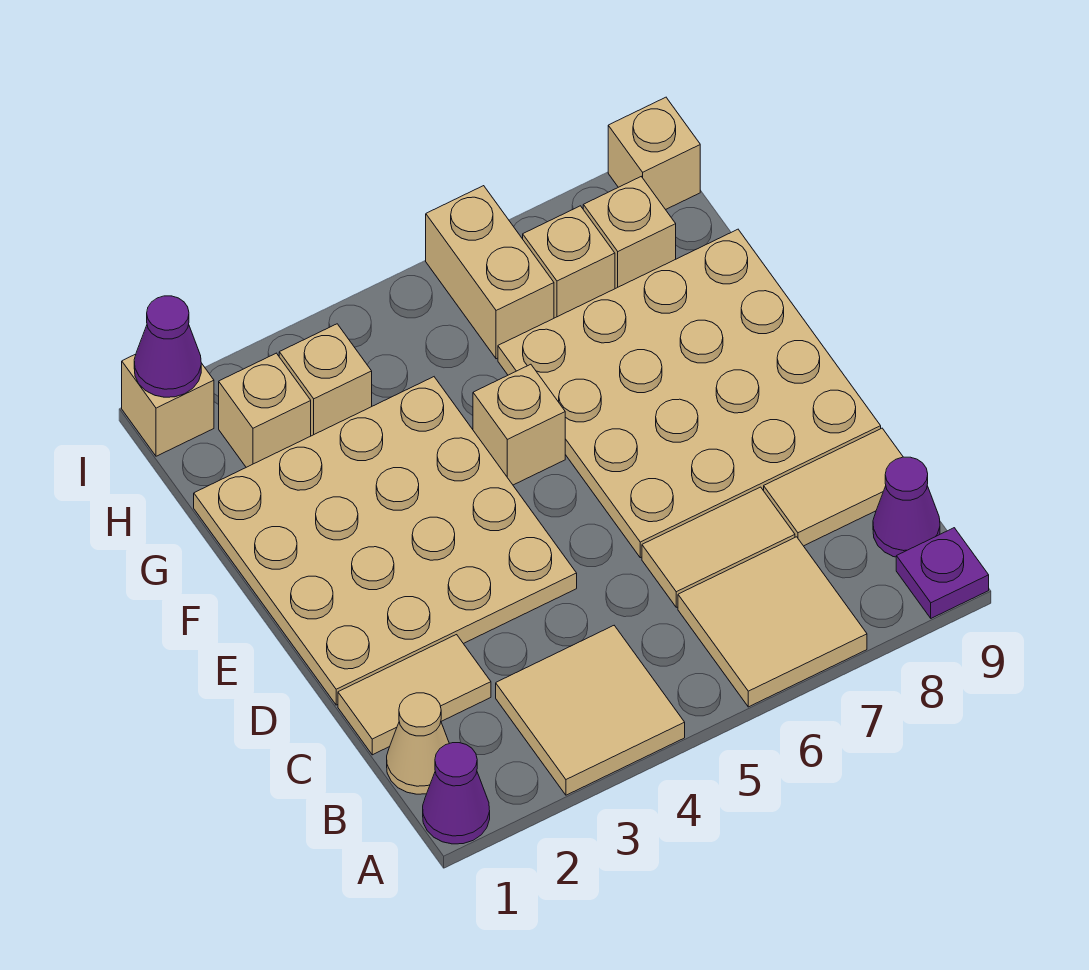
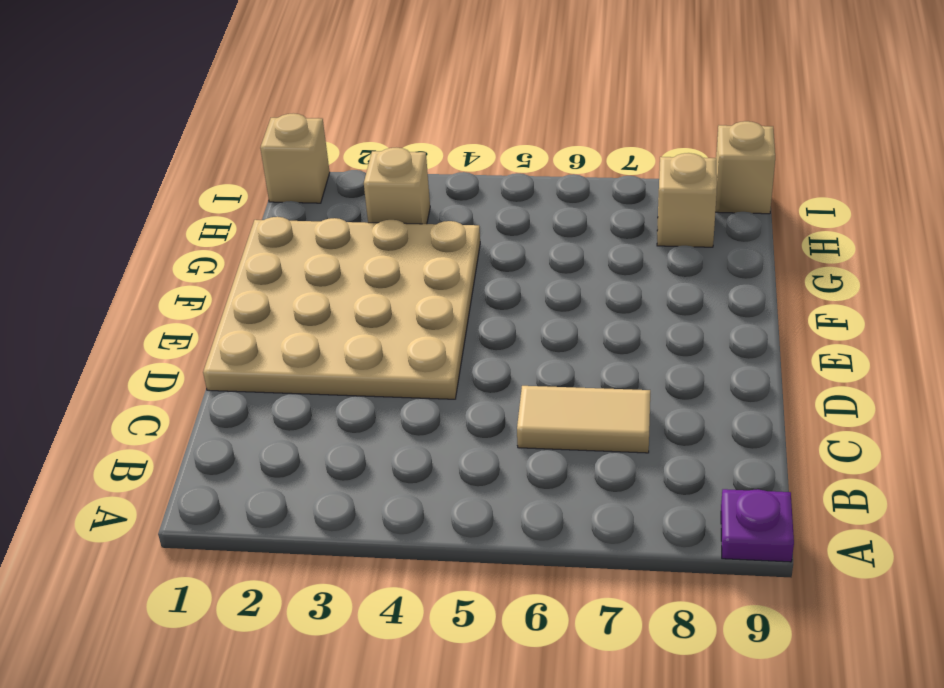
none -> purple cone A1 level 1
none -> tan tile A3:B4 level 1
none -> tan tile A6:B7 level 1

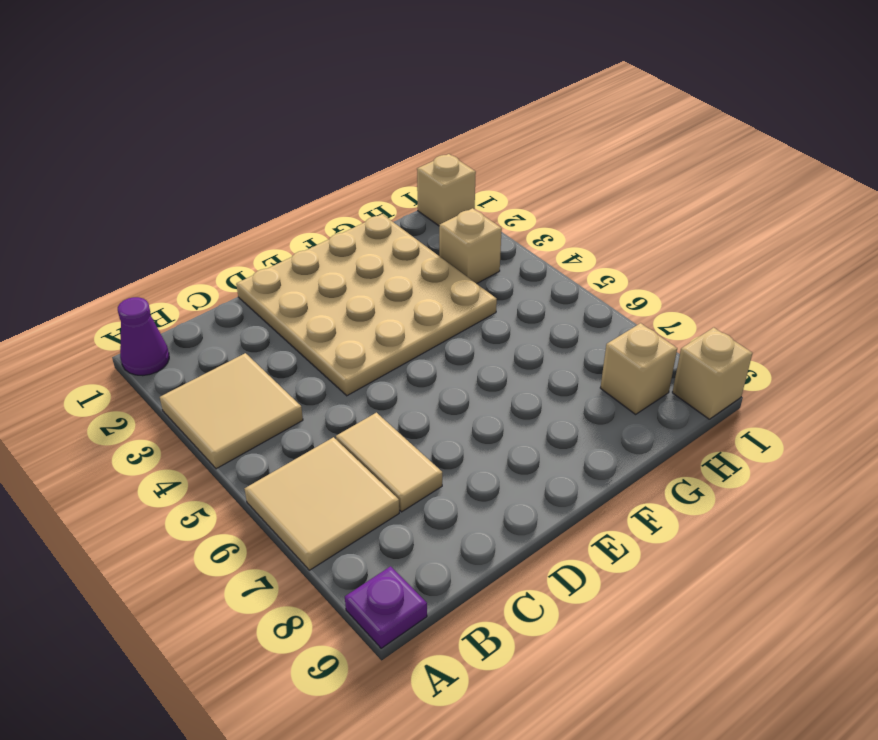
none -> tan cone B1 level 1
none -> purple cone B9 level 1
none -> tan tile C1:C2 level 1

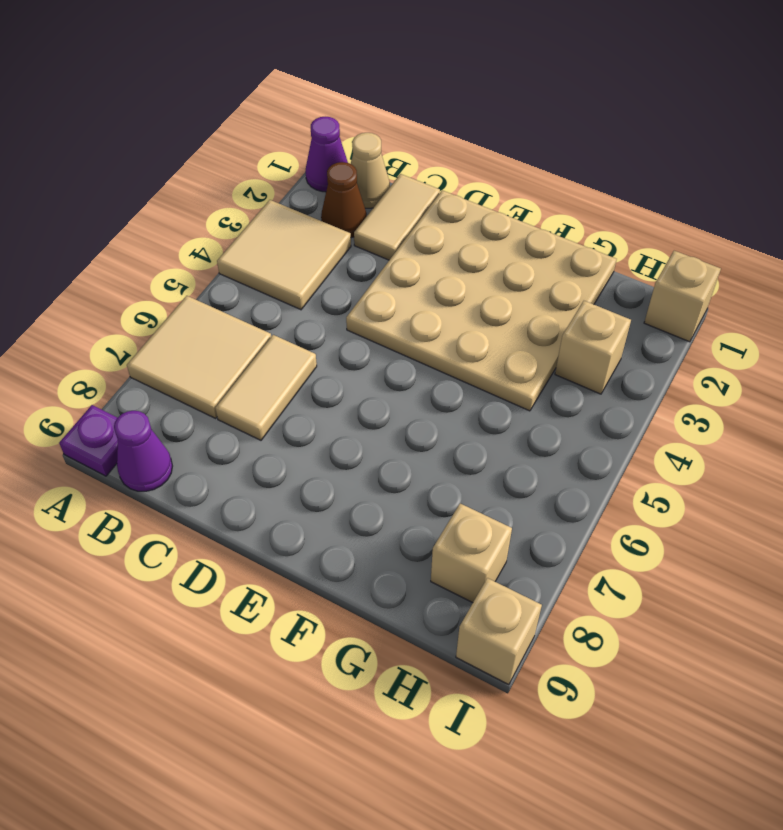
brown cone B2 level 1 -> none
none -> tan tile C8:C9 level 1
none -> tan plate D6:G9 level 1
none -> tan brick F5 level 1

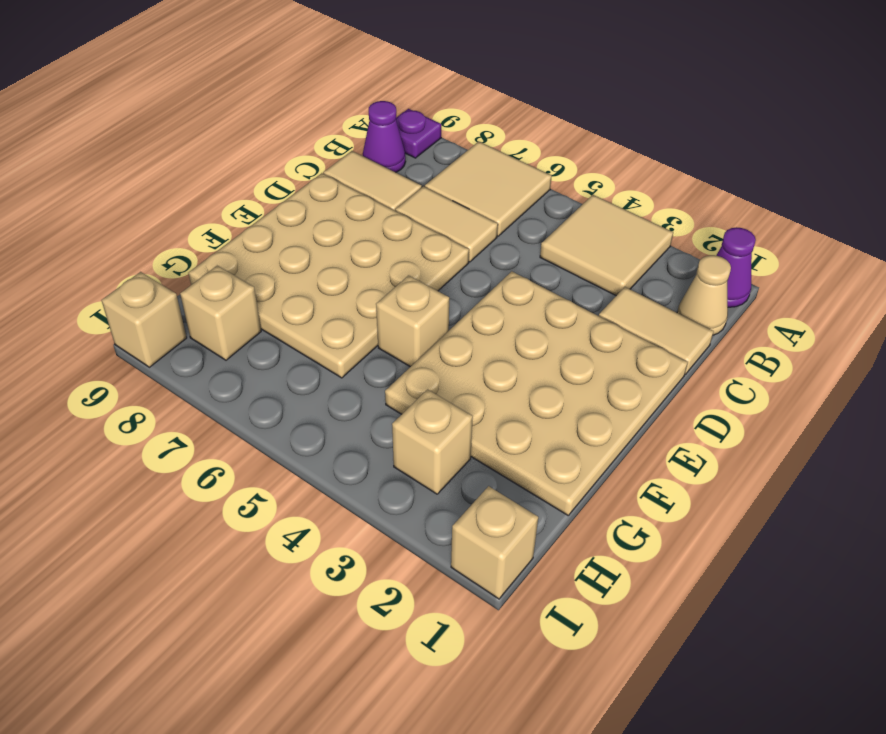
none -> tan brick H2 level 1
none -> tan brick H6:I6 level 1
none -> tan brick H7 level 1

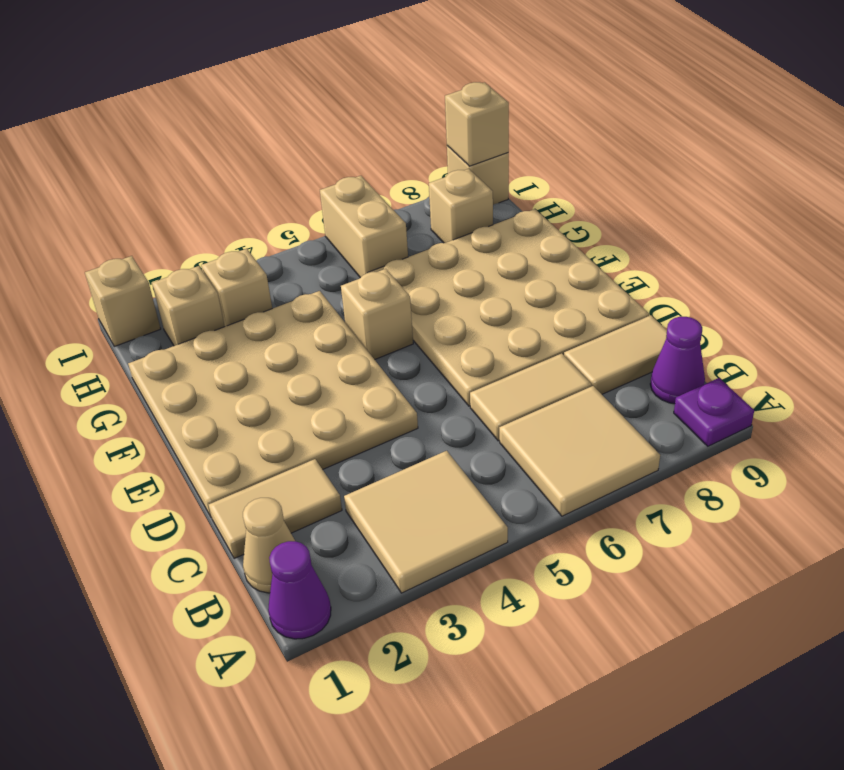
tan brick I9 level 2 -> tan brick H7 level 1
none -> purple cone I1 level 2

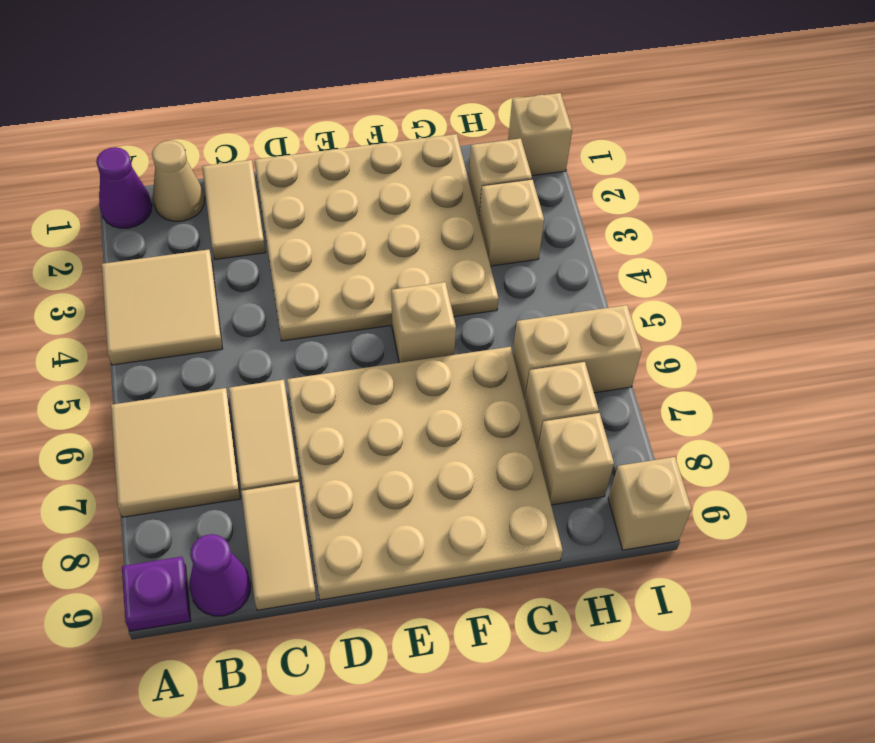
none -> purple cone I1 level 2

